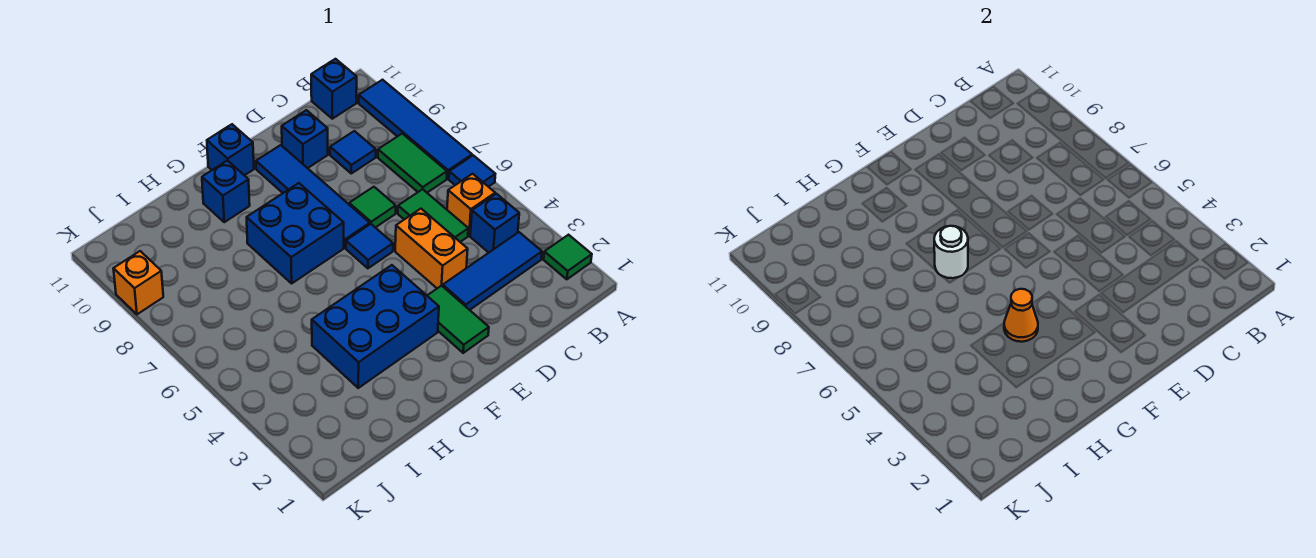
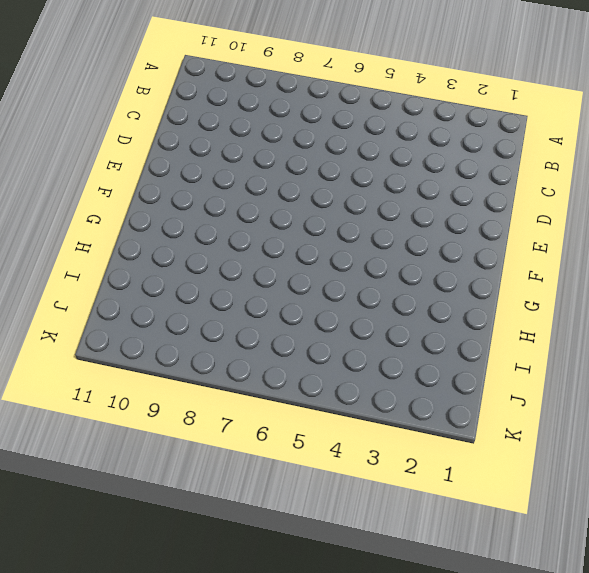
none -> green tile A2 level 1
none -> blue tile A6 level 1
none -> blue tile A7:A10 level 1

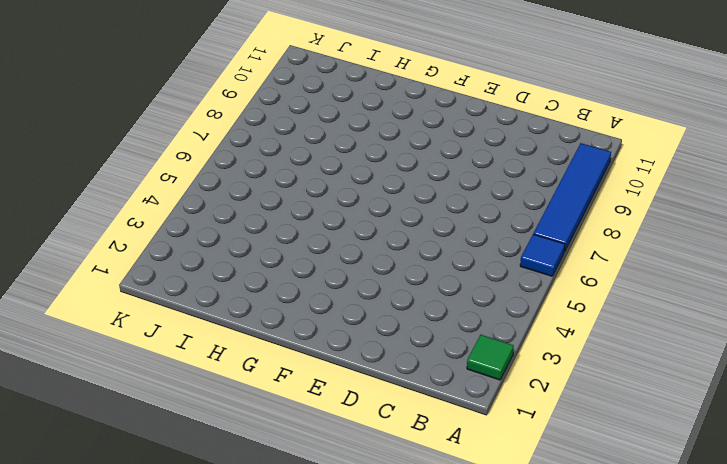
none -> blue tile B3:D3 level 1
none -> blue brick B4 level 1
none -> orange brick B5 level 1

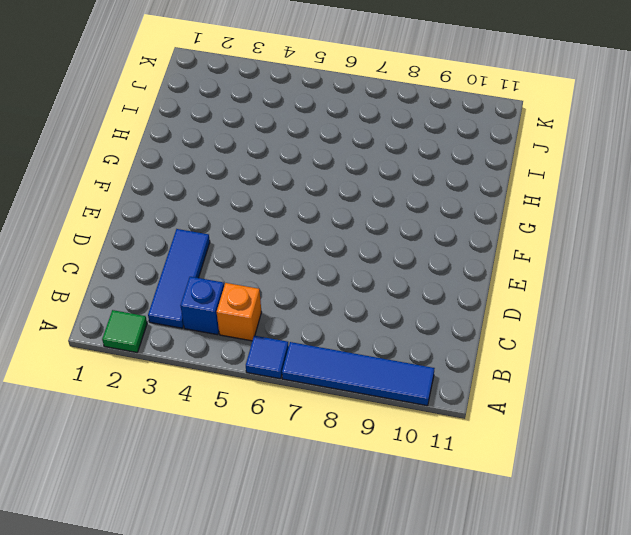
none -> green tile B7:B8 level 1
none -> blue brick B11 level 1
none -> green tile C5:C6 level 1

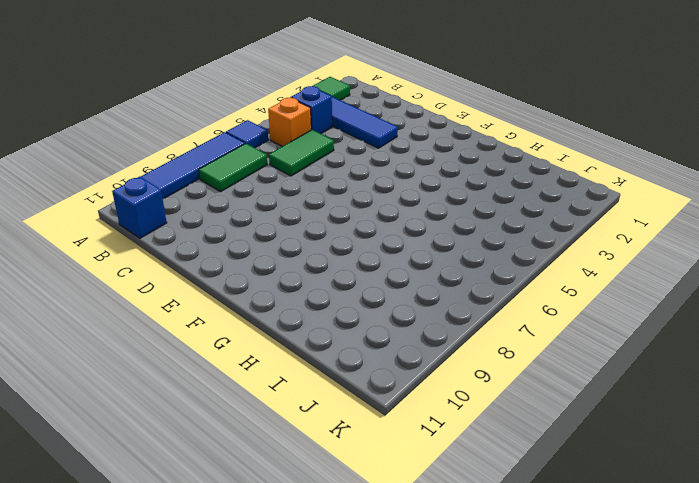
none -> blue tile C9 level 1
none -> orange brick D4:D5 level 1
none -> green tile D7 level 1

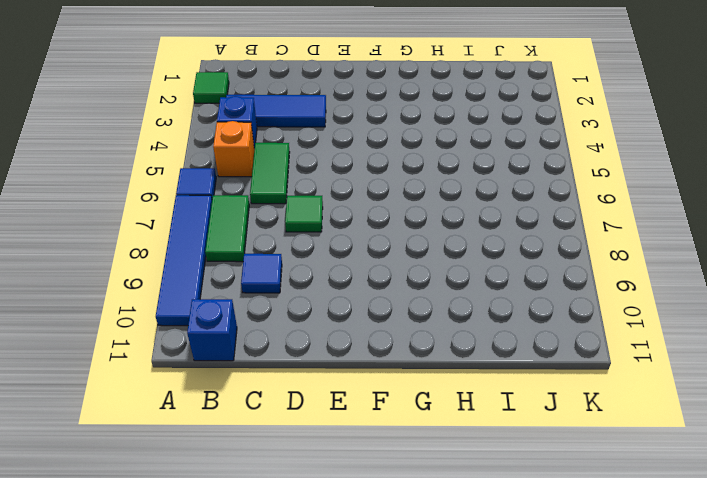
none -> orange brick D4:D5 level 1
none -> blue brick D10 level 1
none -> green tile E2:E3 level 1

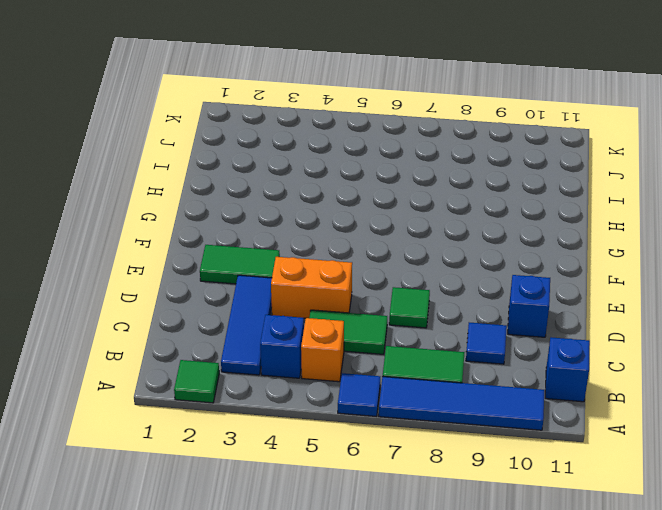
none -> blue tile E6 level 1
none -> blue tile E7:E10 level 1
none -> blue brick F3:H4 level 1

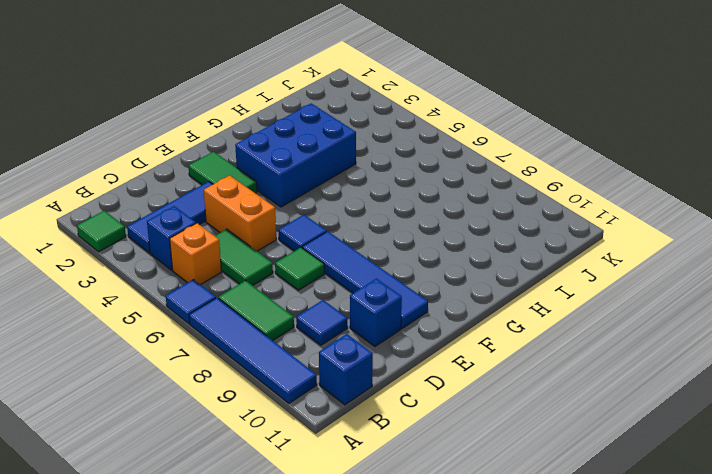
none -> blue brick F7:G8 level 1
none -> blue brick F11 level 1
none -> blue brick G10 level 1

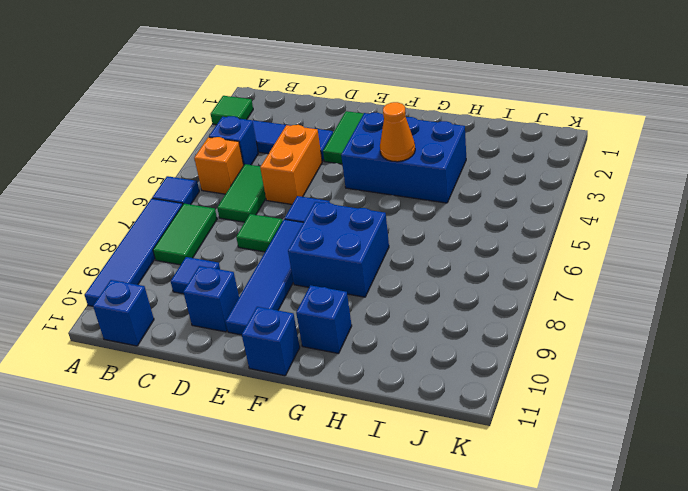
none -> orange brick K9 level 1
none -> white round brick G7 level 2

